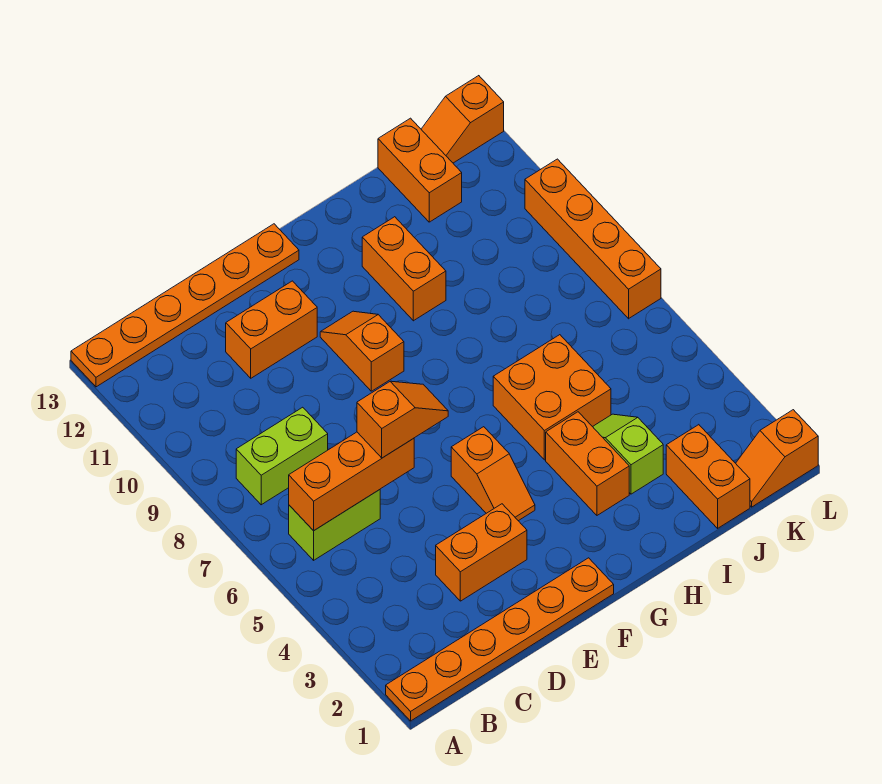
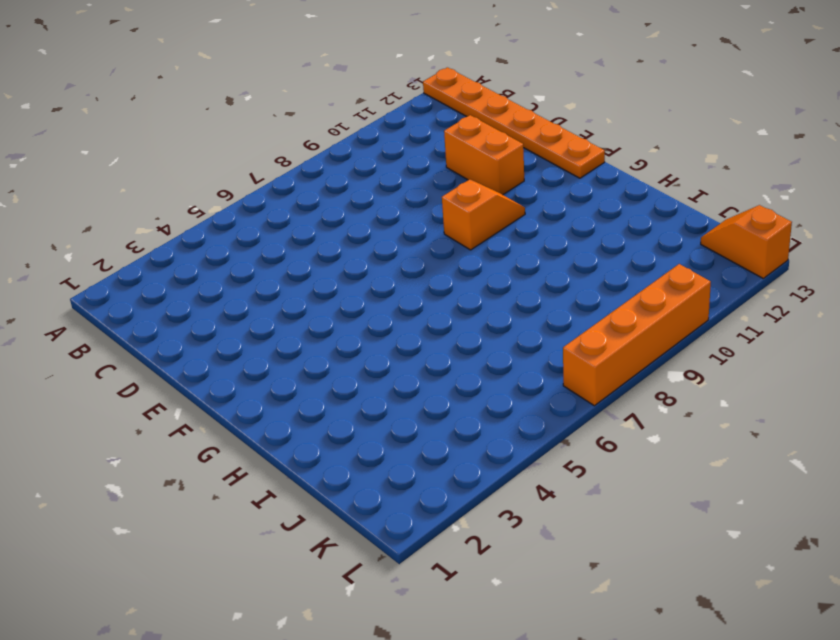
none -> orange plate A1:F1 level 1
none -> lime brick B6:C6 level 1
none -> lime brick B8:C8 level 1

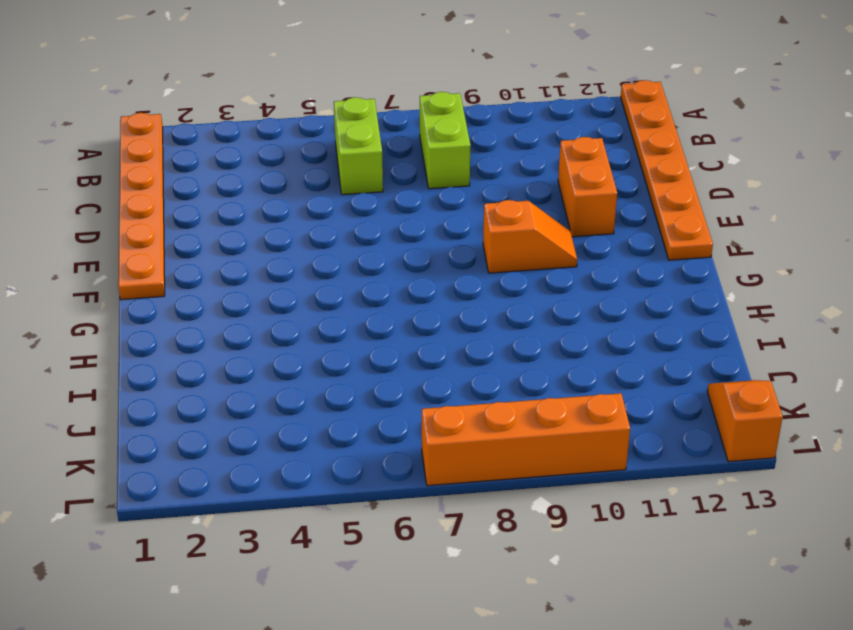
none -> orange brick D3:E3 level 1
none -> orange slope F4:F5 level 1 top 5
none -> orange brick H3:H4 level 1

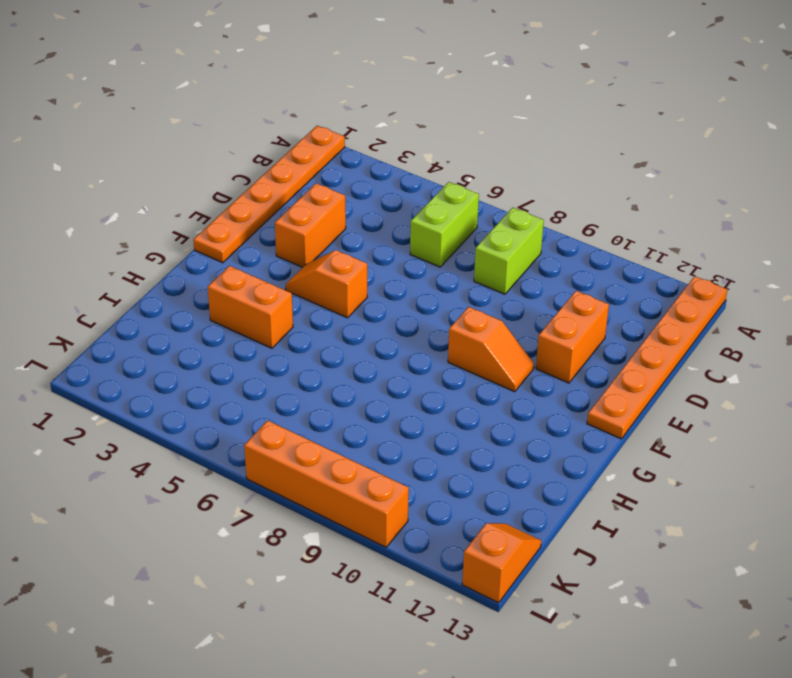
none -> orange brick H5:I6 level 1
none -> orange brick H10:H11 level 1
none -> lime slope I3:I4 level 1 top 3

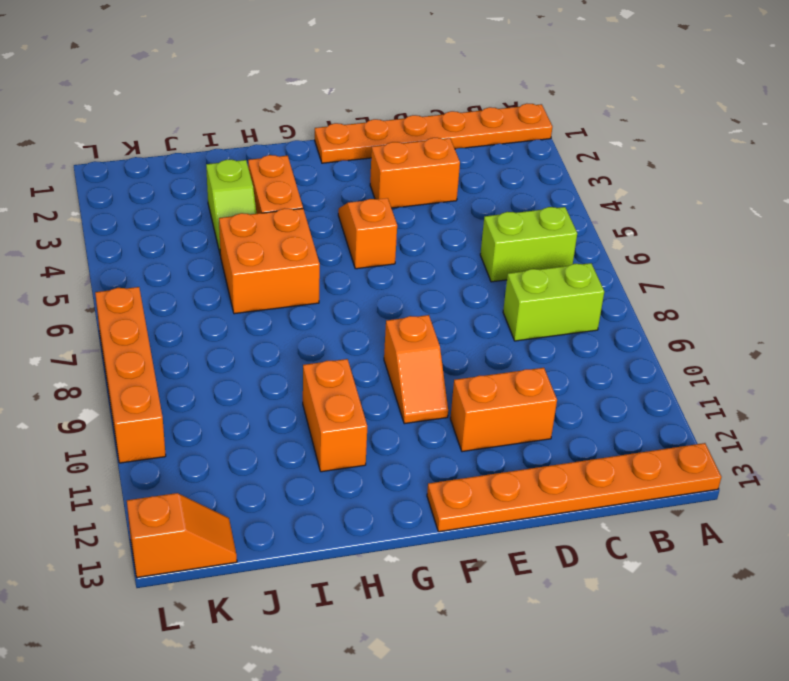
none -> orange brick J1:J2 level 1
none -> orange brick J12:J13 level 1
none -> orange slope K1:L1 level 1 top L

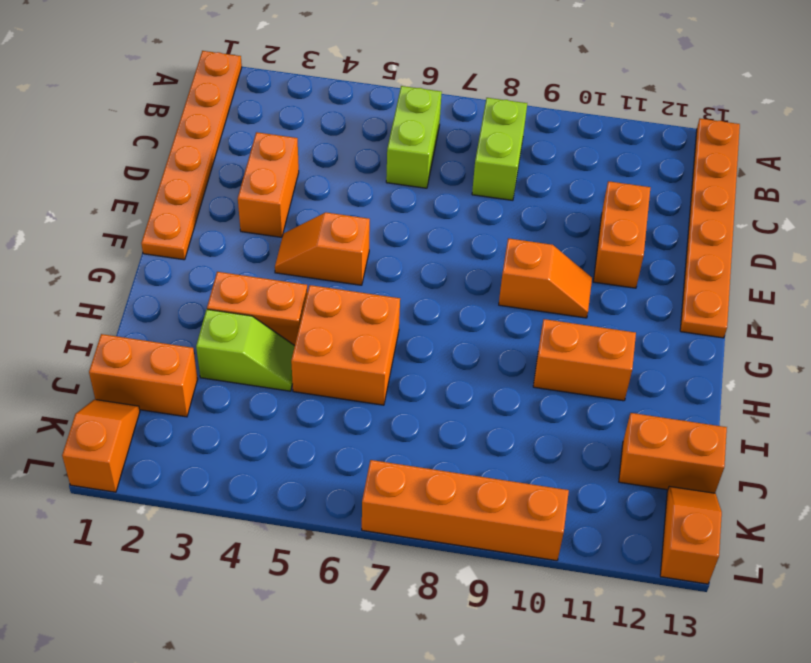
none -> orange brick B6:D6 level 2
none -> orange slope D6:E6 level 3 top D

